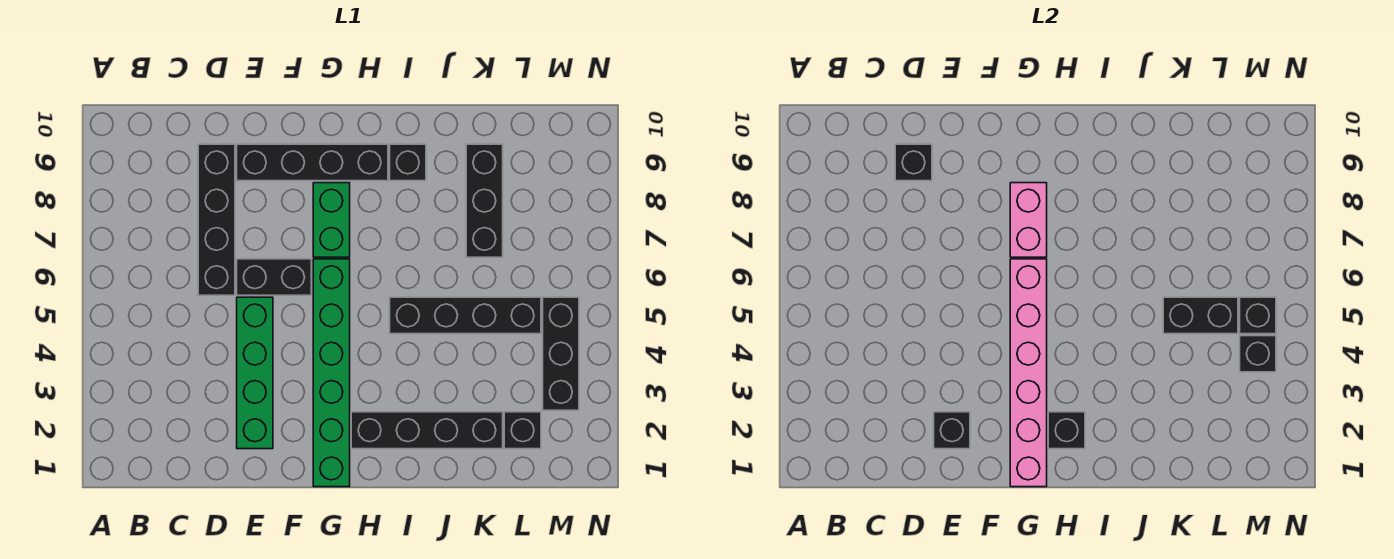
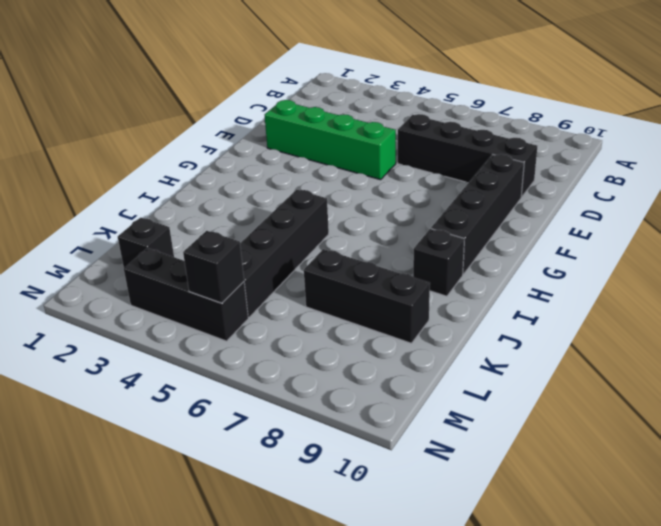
none -> black brick E6:F6 level 1
none -> green brick G1:G6 level 1
none -> green brick G7:G8 level 1

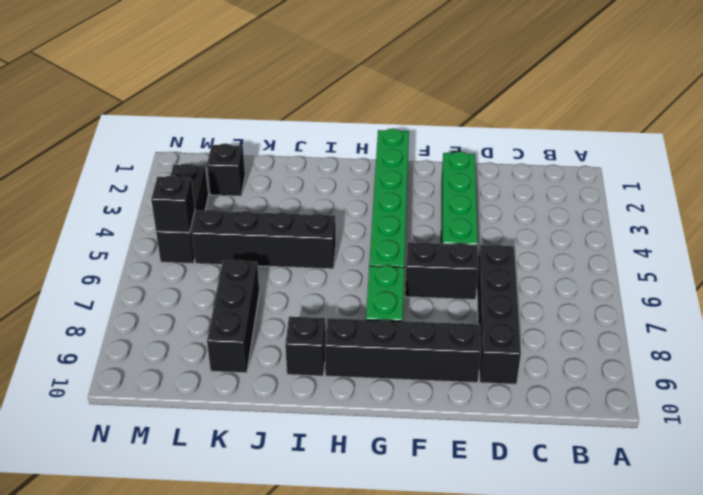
none -> black brick H2:K2 level 1
none -> black brick D9 level 2
none -> black brick E2 level 2

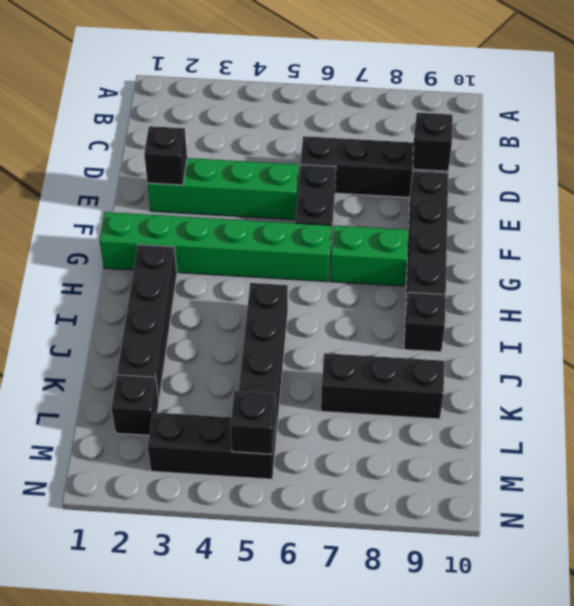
none -> pink brick G1:G6 level 2
none -> pink brick G7:G8 level 2
none -> black brick H2 level 2

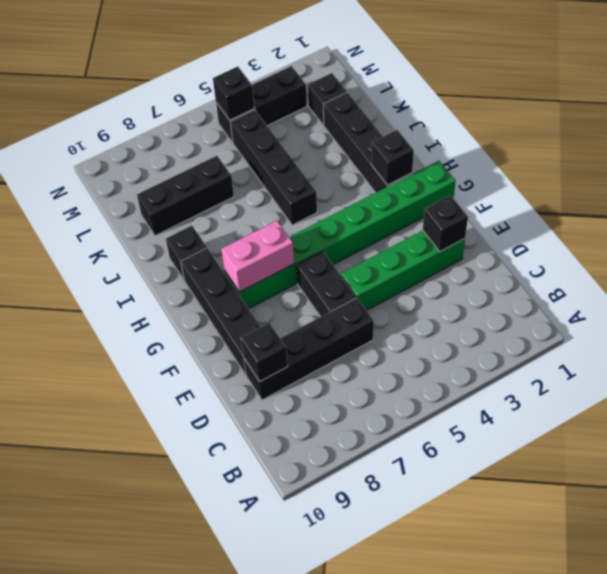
none -> pink brick G1:G6 level 2
none -> black brick K5:L5 level 2
none -> black brick M4 level 2

